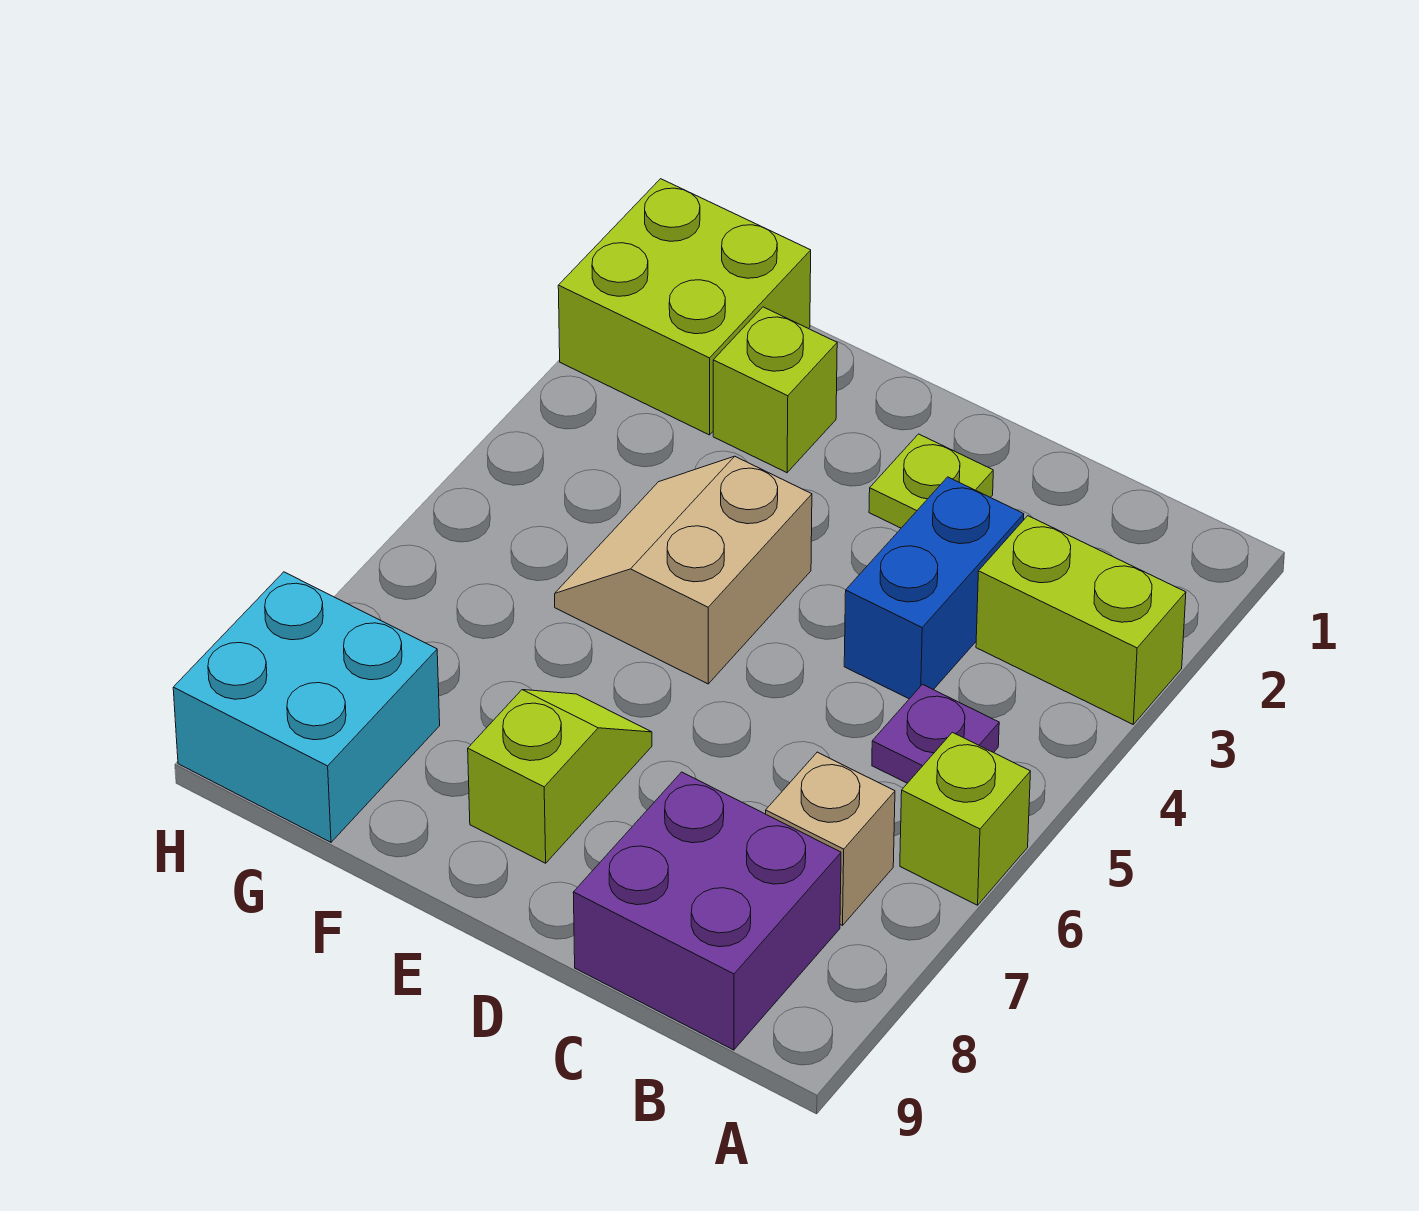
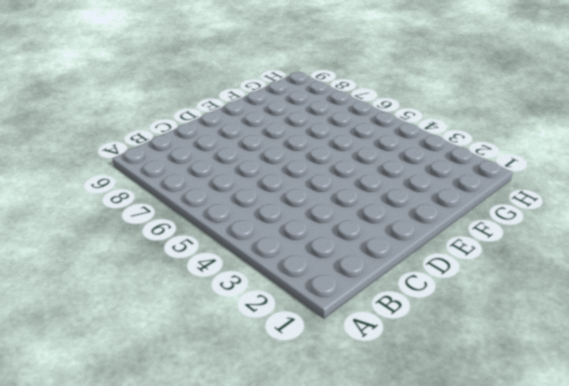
none -> lime brick A3:B3 level 1
none -> lime brick A6 level 1
none -> purple plate B5 level 1

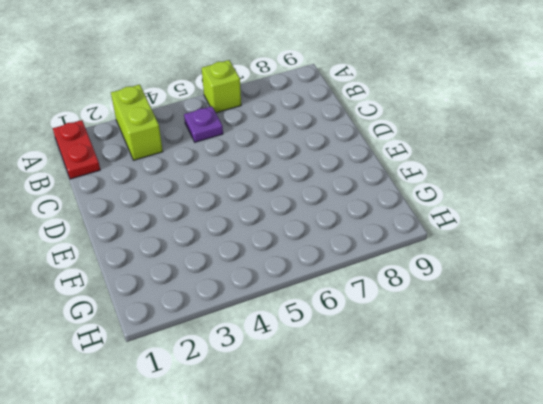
red plate A1:B1 level 1 -> none
none -> tan brick B7 level 1
none -> purple brick B8:C9 level 1
none -> blue brick C3:C4 level 1

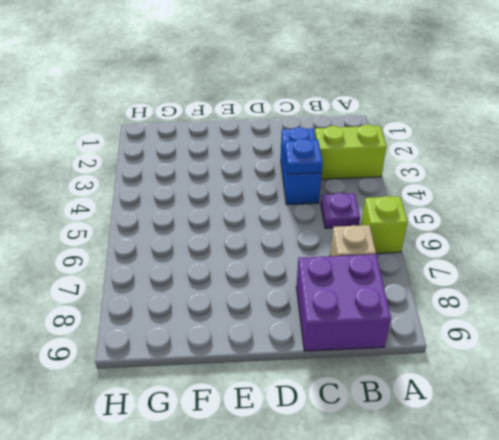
blue plate C4 level 2 -> none
none -> lime plate D2 level 1
none -> tan slope E4:F5 level 1 top E
none -> lime slope E7:E8 level 1 top 8

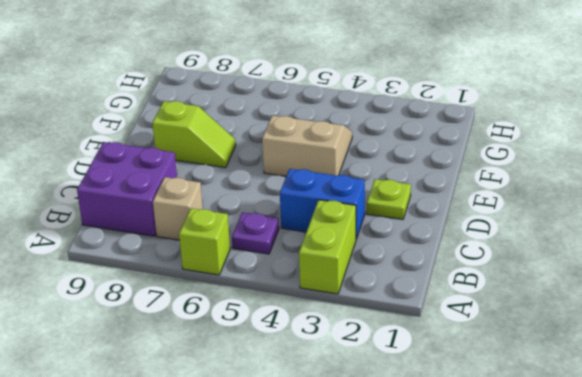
none -> lime brick F2 level 1
none -> lime brick G1:H2 level 1
none -> cyan brick G8:H9 level 1

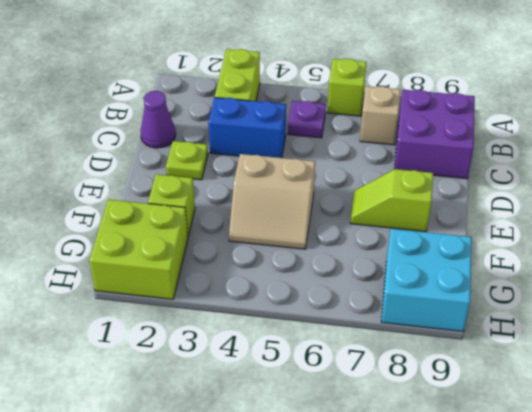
purple cone C1 level 1 -> none

